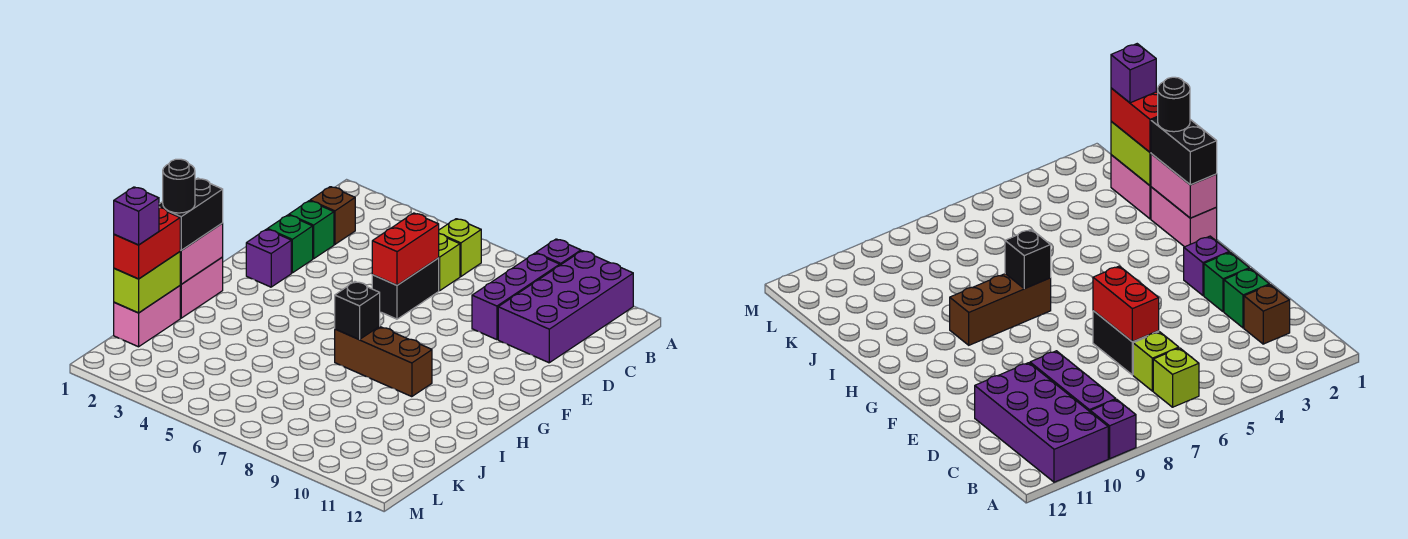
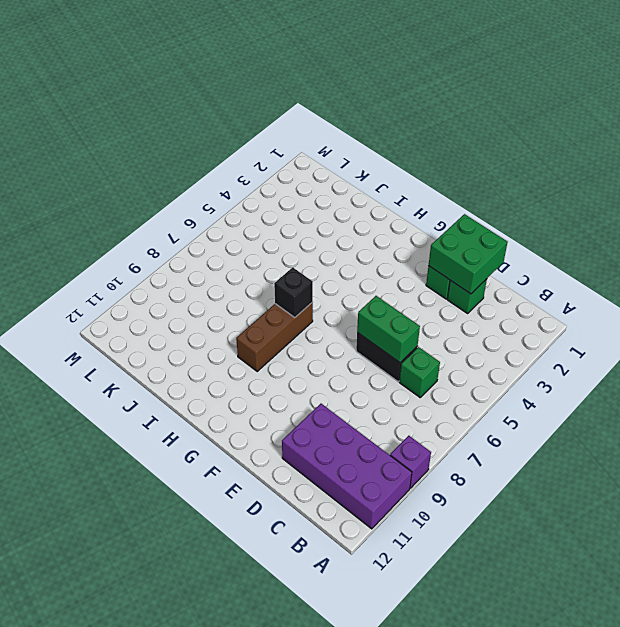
green brick C6 level 1 -> lime brick C6 level 1
green brick D1:E2 level 2 -> none
green brick D6:E6 level 2 -> red brick D6:E6 level 2
none -> lime brick B6 level 1
none -> purple brick B9:D9 level 1
none -> brown brick C2 level 1

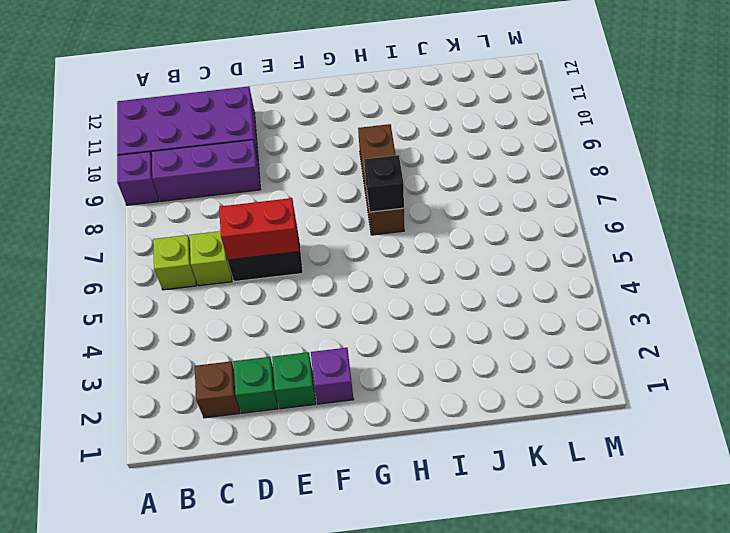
none -> pink brick H1:I1 level 1
none -> pink brick J1:K1 level 1
none -> pink brick H1:I1 level 2

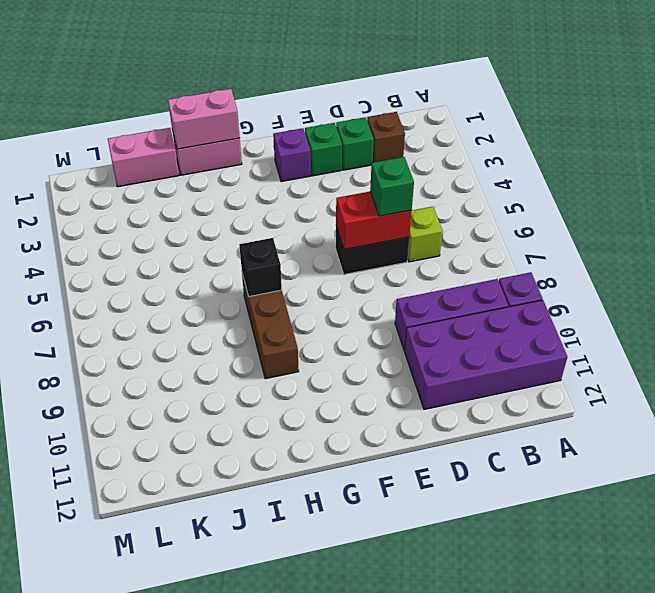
green brick D6 level 3 -> none
none -> lime brick B6 level 1
none -> lime brick J1:K1 level 2
none -> black brick H1:I1 level 3

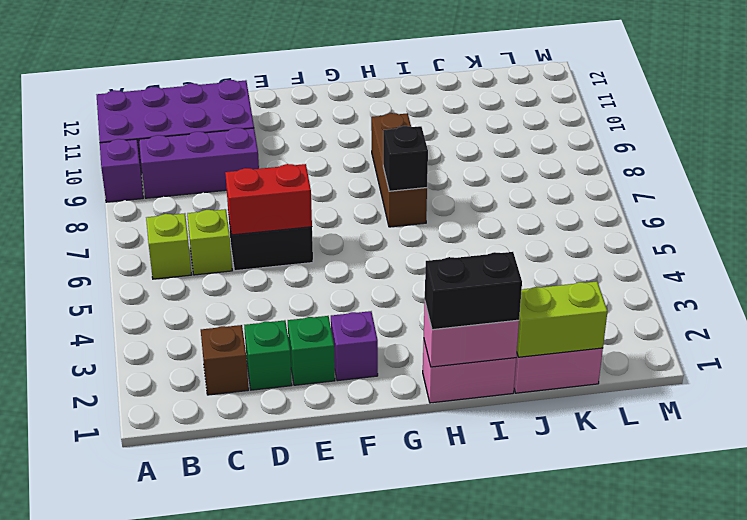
none -> red brick J1:K1 level 3
none -> black round brick I1 level 4
none -> purple brick K1 level 4

